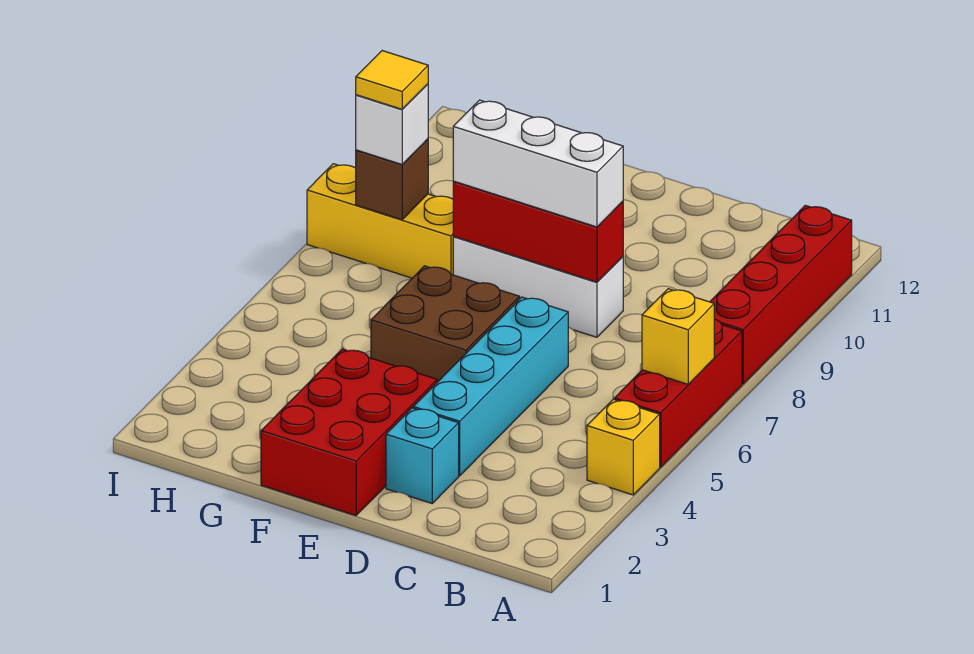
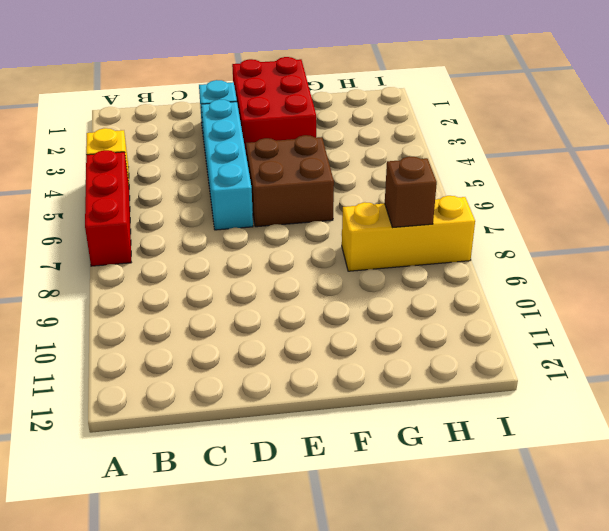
none -> red brick A8:A11 level 1
none -> white brick D8:F8 level 1
none -> yellow brick A6 level 2

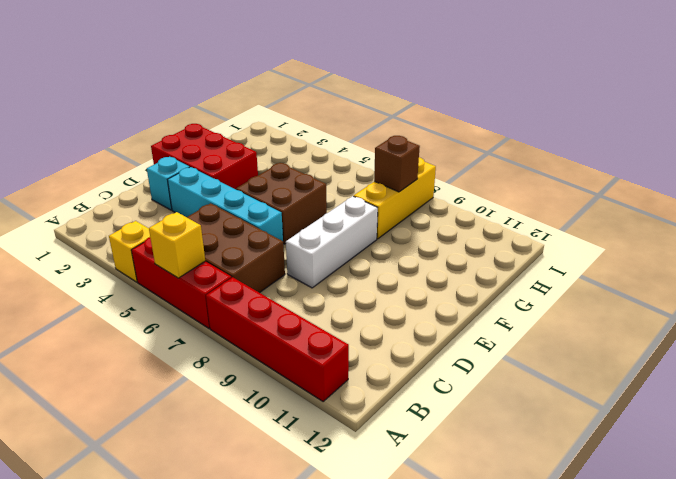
brown brick B5:C7 level 1 -> none
none -> red brick D8:F8 level 2
none -> white brick D8:F8 level 3
none -> white brick H8 level 3

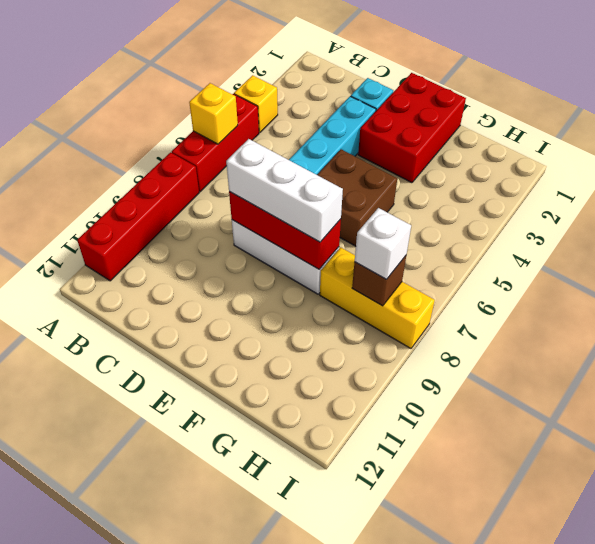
none -> yellow tile H8 level 4

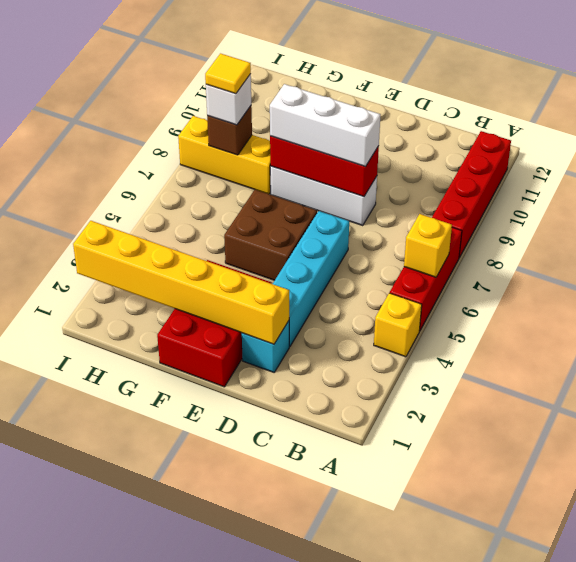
yellow brick D2:I2 level 2 -> none

